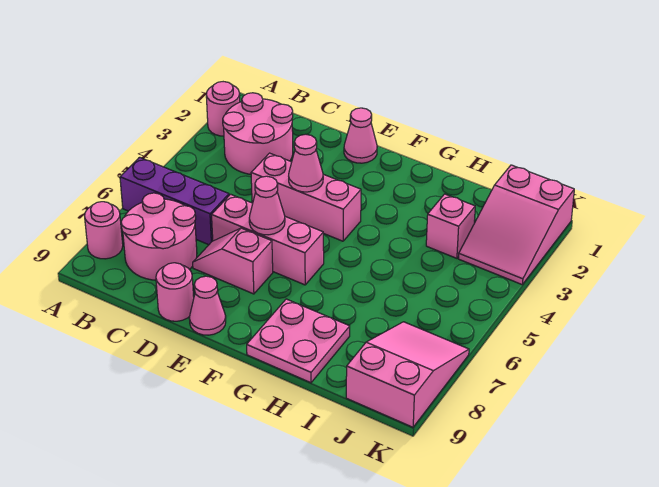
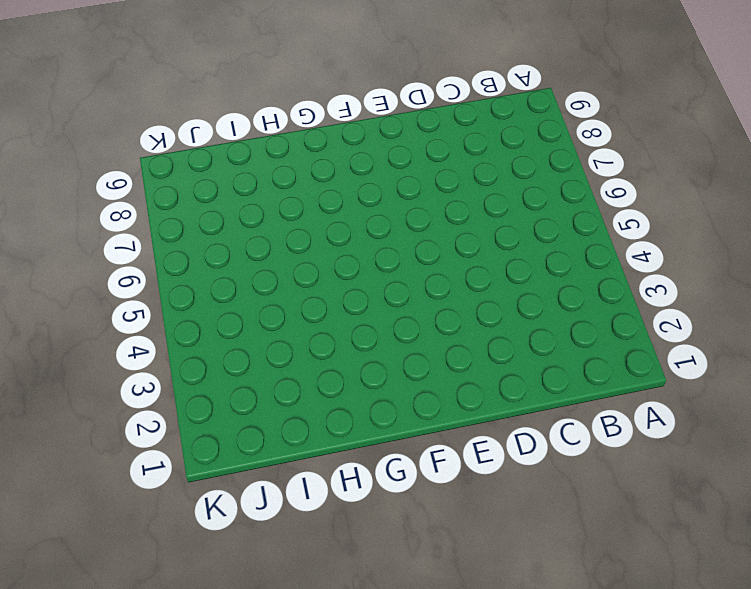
none -> pink round brick A2 level 1
none -> purple brick A6:C6 level 1
none -> pink round brick A8 level 1

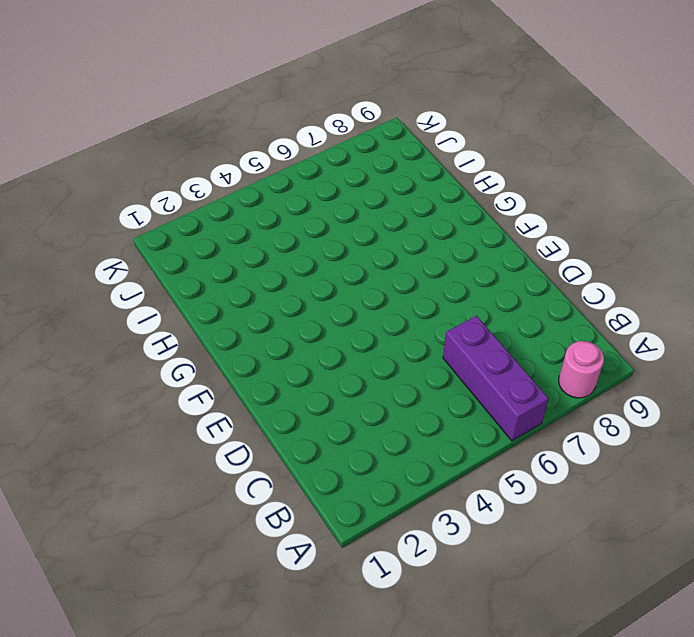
none -> pink round brick A2 level 1
none -> pink round brick B2:C3 level 1
none -> pink round brick B7:C8 level 1

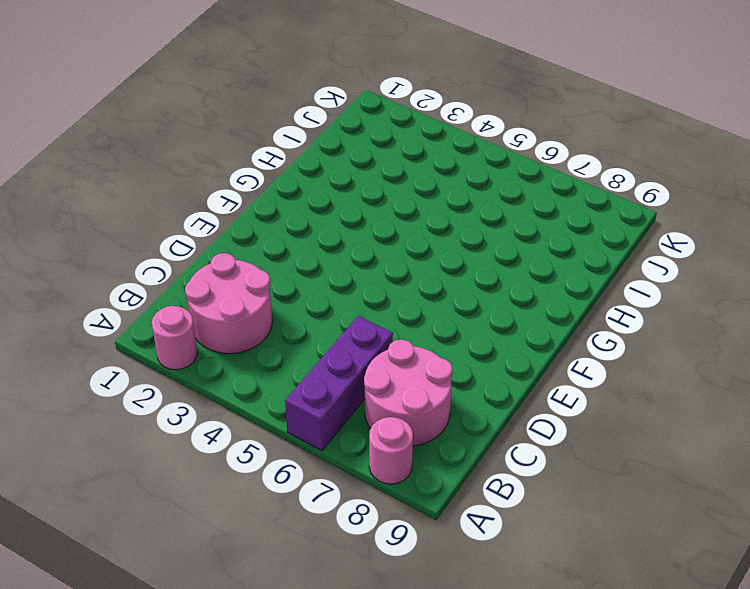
none -> pink brick D4:F4 level 1
none -> pink brick D6:F6 level 1
none -> pink slope D7:E7 level 1 top E

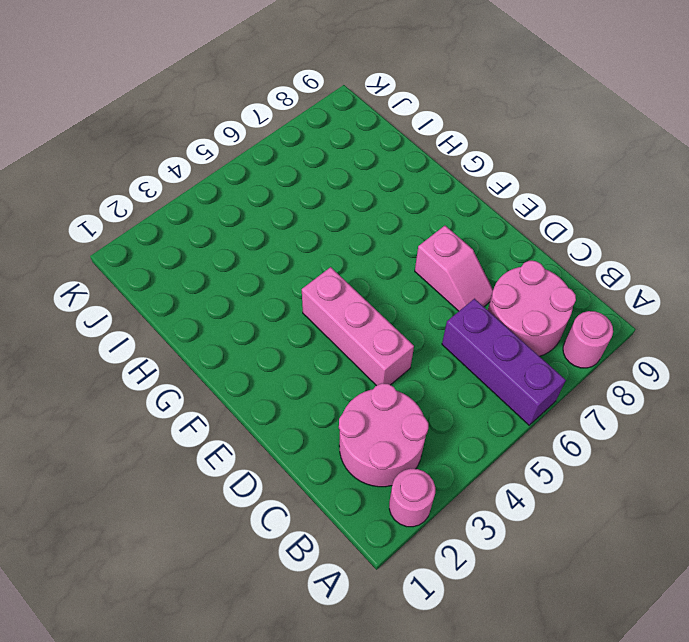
none -> pink brick D6:F6 level 1
none -> pink round brick D9 level 1
none -> pink cone E1 level 1

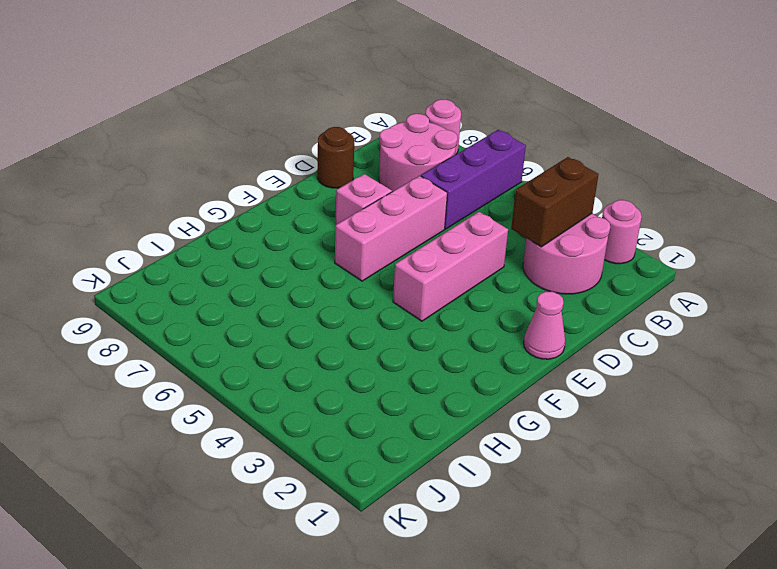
brown brick B3:C3 level 2 -> none
brown round brick D9 level 1 -> pink round brick D9 level 1
none -> pink cone E9 level 1
none -> pink plate G8:H9 level 1
none -> pink brick I3 level 1

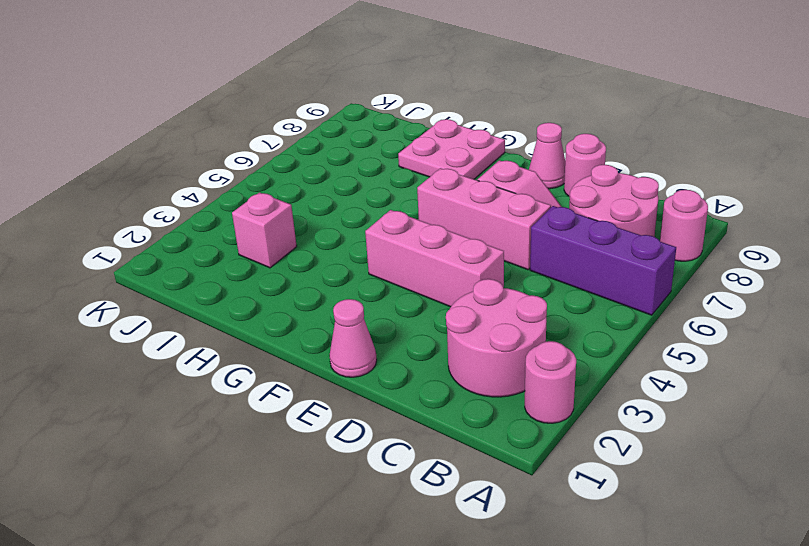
none -> pink slope J1:K3 level 1 top 1
none -> pink slope J7:K9 level 1 top 9
none -> pink cone E4 level 2

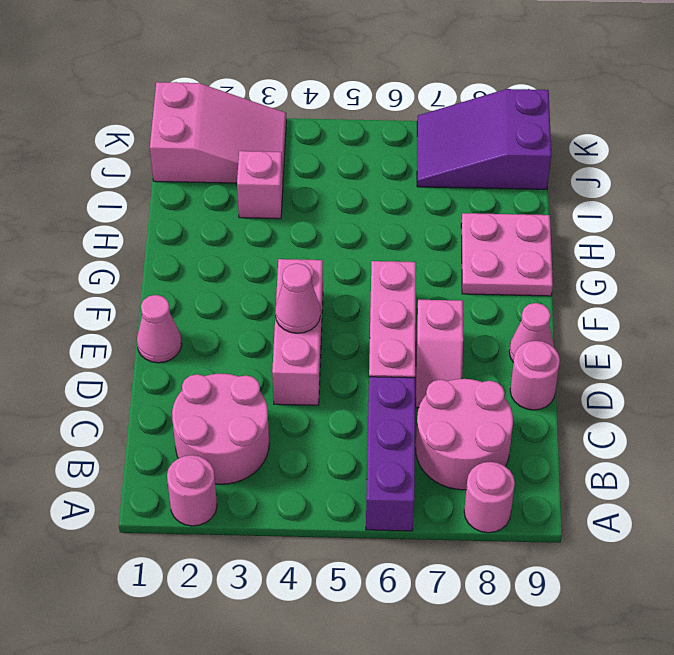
purple slope J7:K9 level 1 top 9 -> pink slope J7:K9 level 1 top 9
none -> pink cone E6 level 2

